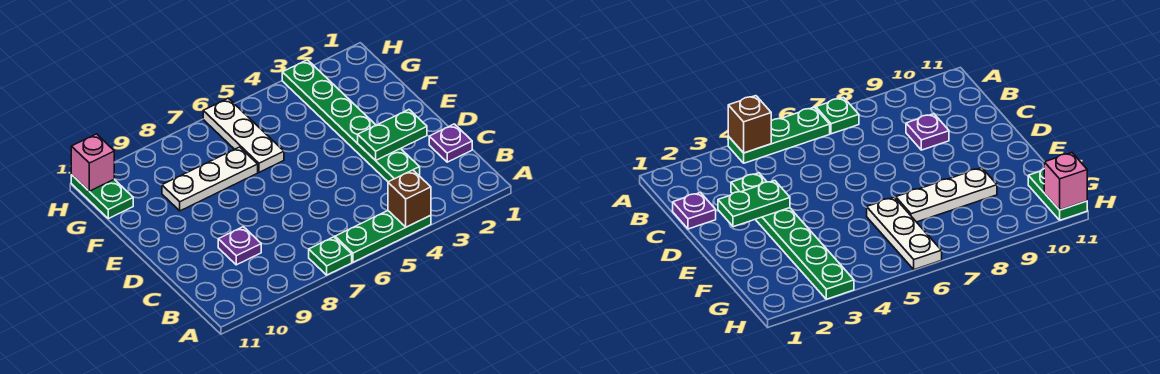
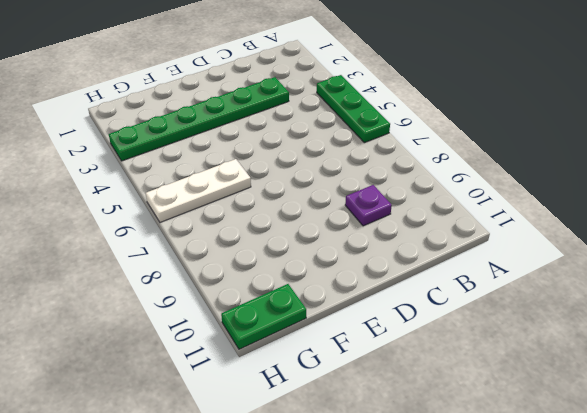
none -> green plate A7 level 1
none -> purple plate C1 level 1

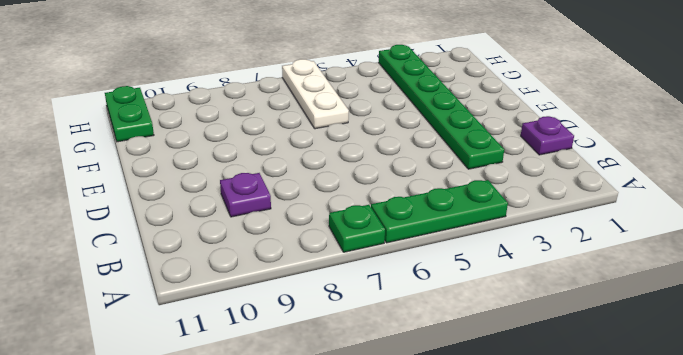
none -> white plate F7:F9 level 1
none -> brown brick A4 level 2

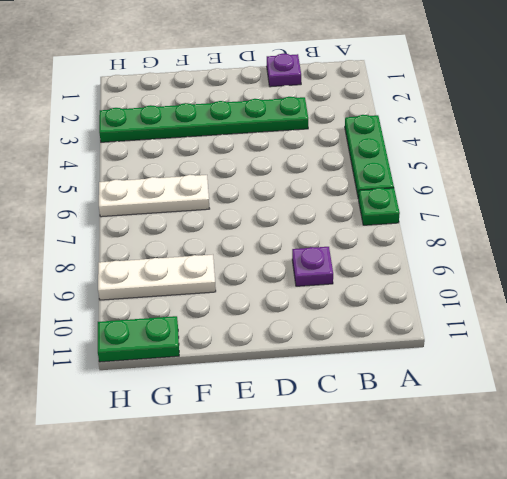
white plate F9:H9 level 1 -> white plate F7:F9 level 1
none -> brown brick A4 level 2
none -> green plate D2:D3 level 2

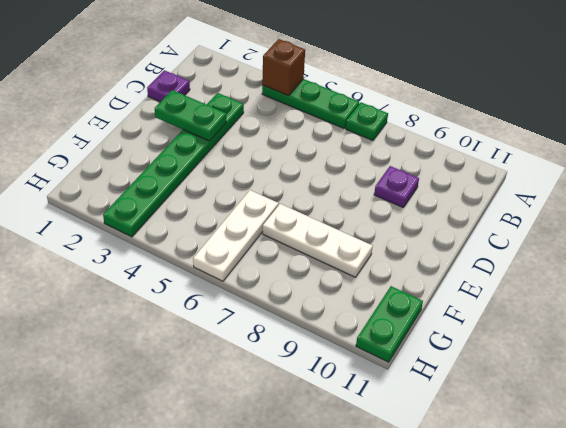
none -> pink brick H11 level 2

